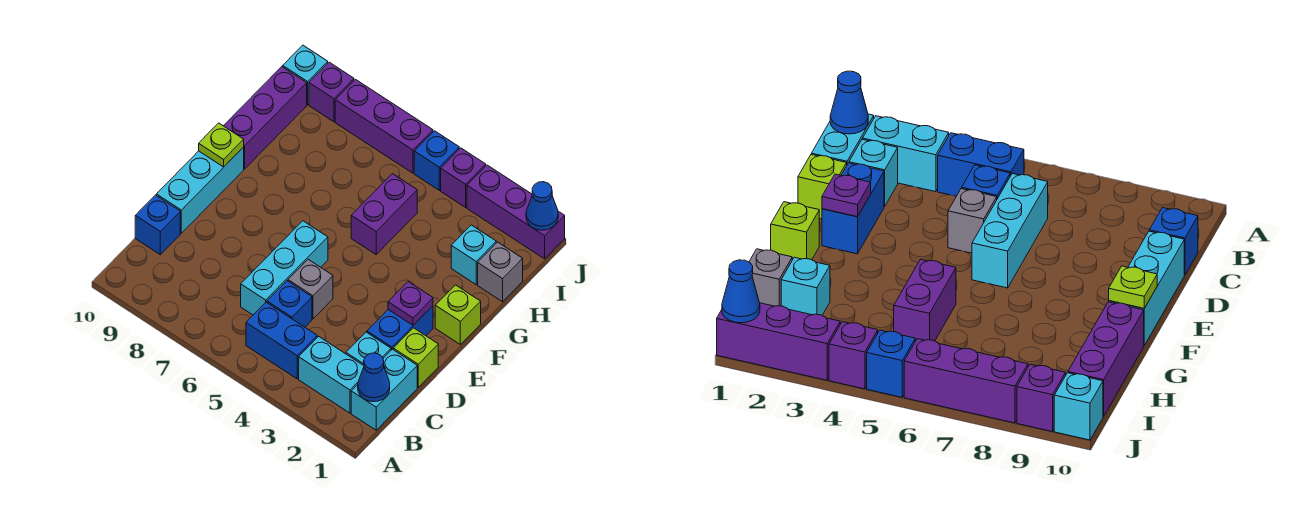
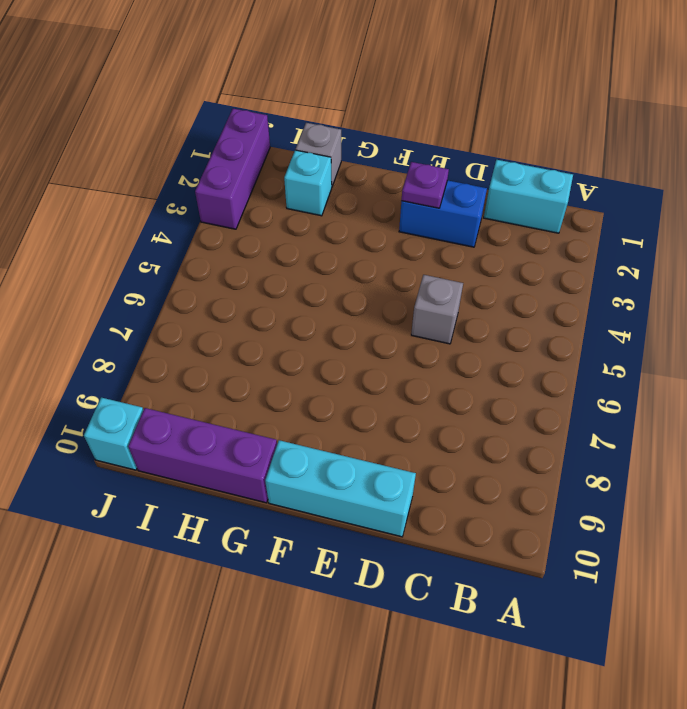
none -> cyan brick B2:B3 level 1
none -> blue brick B4:B5 level 1
none -> cyan brick C2 level 1

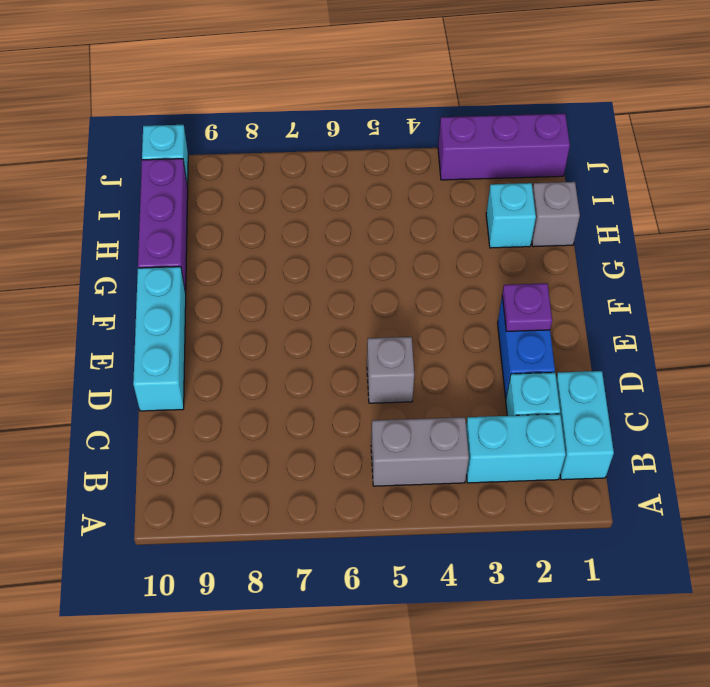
grey brick B4:B5 level 1 -> blue brick B4:B5 level 1
none -> blue brick C5 level 1
none -> cyan brick C6:E6 level 1
none -> blue brick C10 level 1

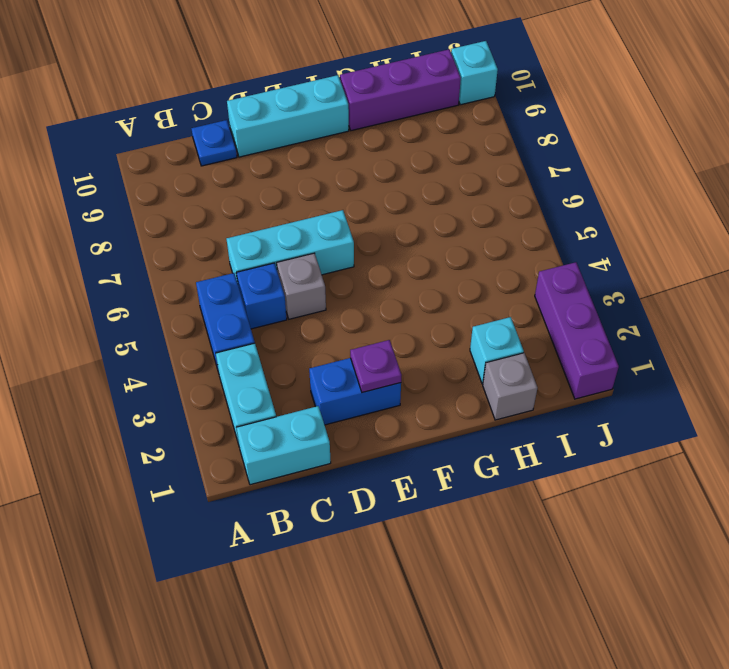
blue plate C10 level 1 -> blue brick C10 level 1
none -> cyan brick C2 level 1
none -> lime brick D1 level 1
none -> lime brick F1 level 1

